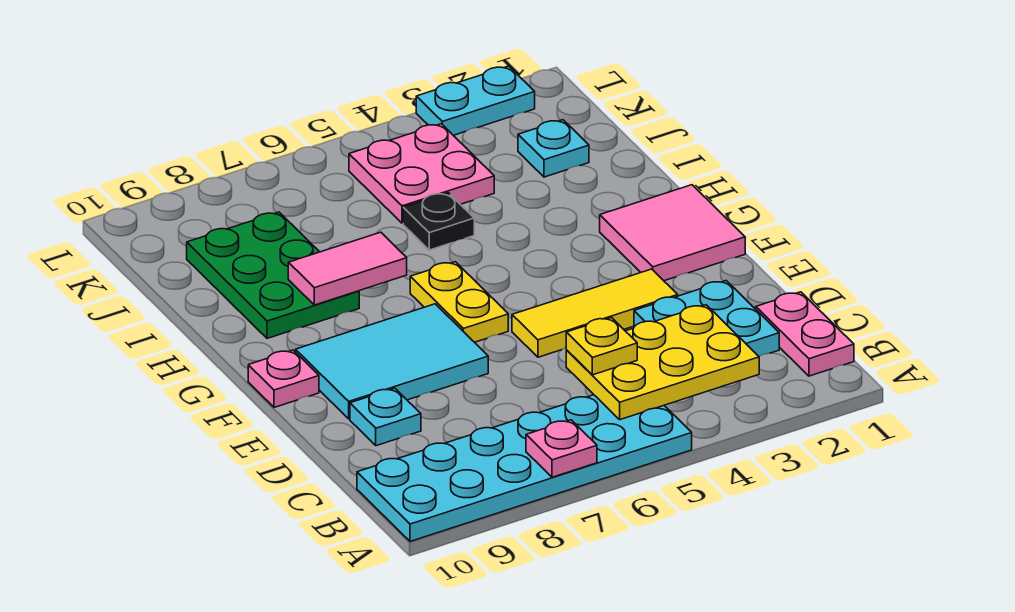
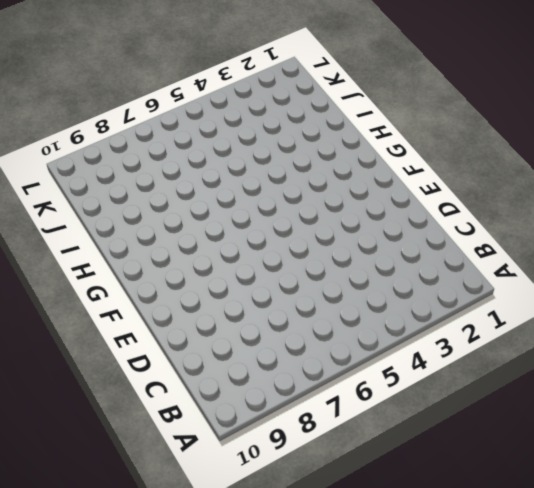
none -> cyan plate A5:B10 level 1
none -> pink plate B1:C1 level 1
none -> cyan plate C2:D3 level 1

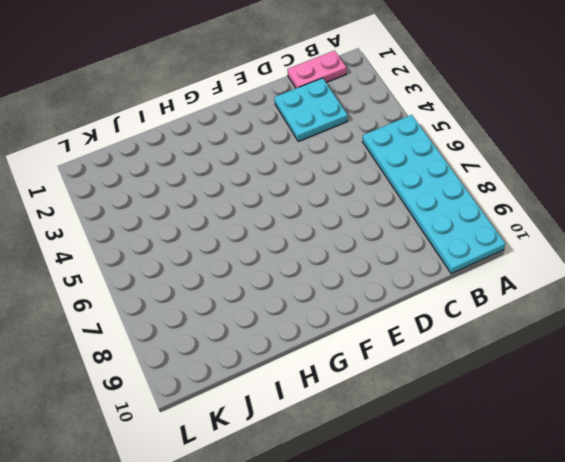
none -> cyan plate D9 level 1
none -> yellow tile E3:E5 level 1
none -> cyan tile E7:F9 level 1

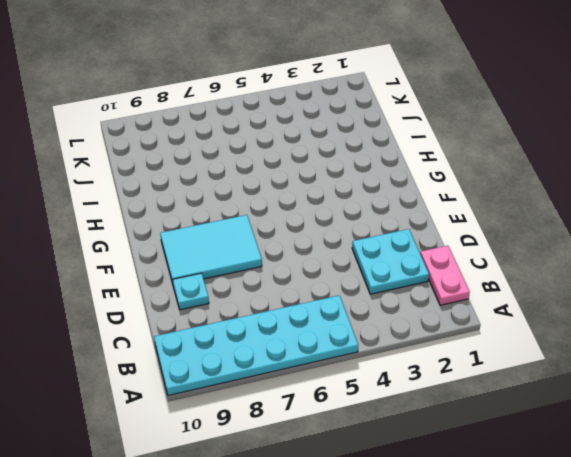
none -> yellow tile E3:E5 level 1
none -> pink tile F1:G2 level 1
none -> yellow plate F6:G6 level 1

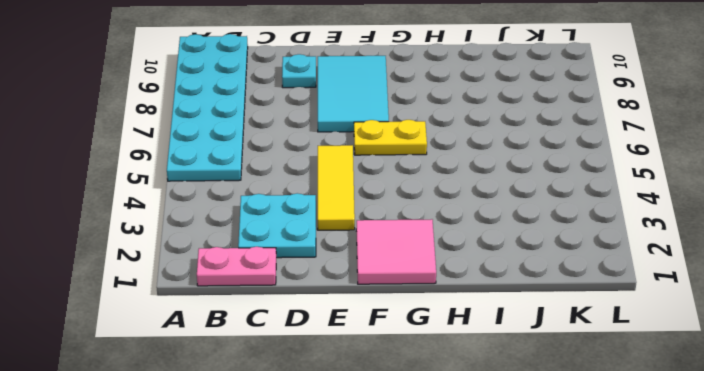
none -> pink plate F10 level 1
none -> green plate H8:J9 level 1
none -> black plate I5 level 1

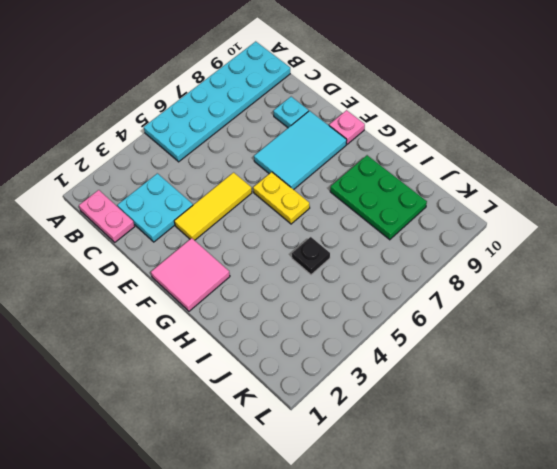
none -> cyan plate J2 level 1
none -> pink plate J4:K5 level 1
none -> cyan plate L2:L3 level 1

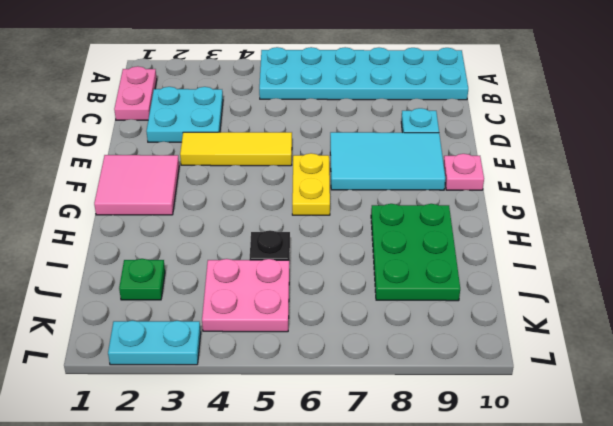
green plate J2 level 1 -> cyan plate J2 level 1
none -> pink plate A7 level 2
none -> yellow plate B3:C5 level 2
none -> pink tile H7:H8 level 2

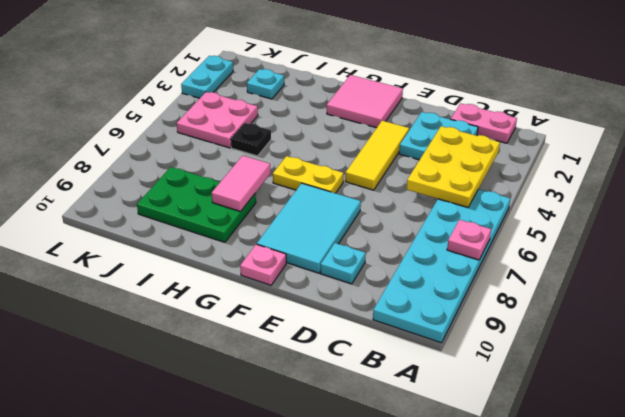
none -> yellow plate C5 level 3

